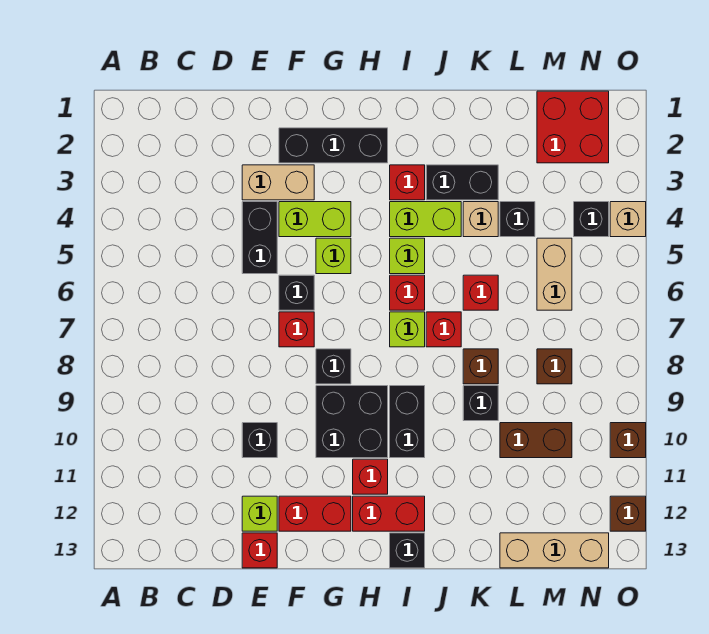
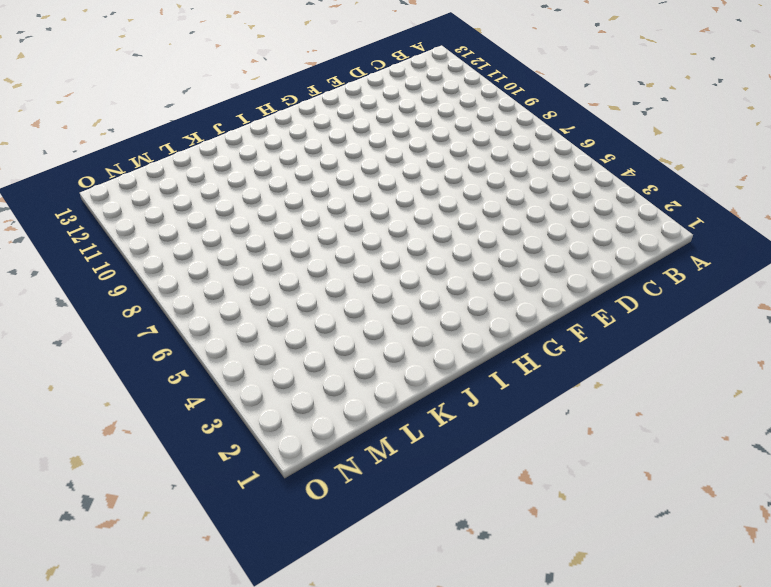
none -> tan brick E3:F3 level 1
none -> black brick E4:E5 level 1
none -> black brick E10 level 1
none -> lime brick E12 level 1

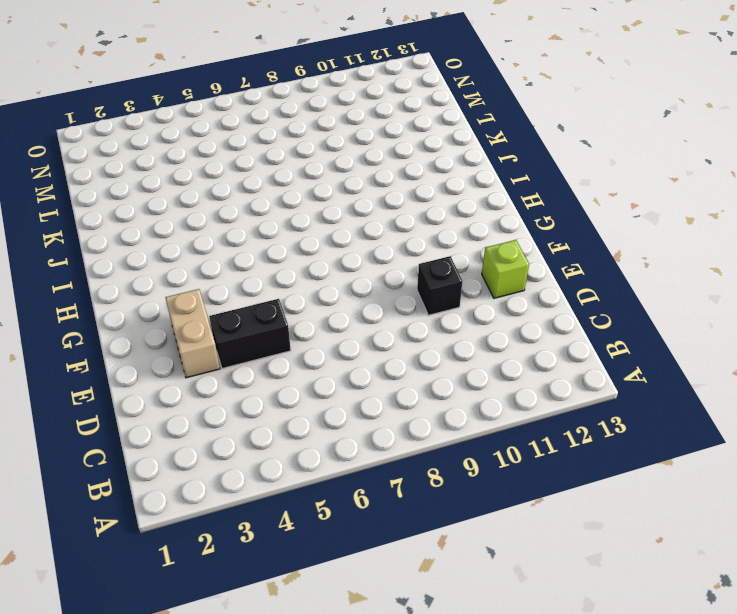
none -> red brick E13 level 1
none -> black brick F2:H2 level 1
none -> lime brick F4:G4 level 1
none -> black brick F6 level 1

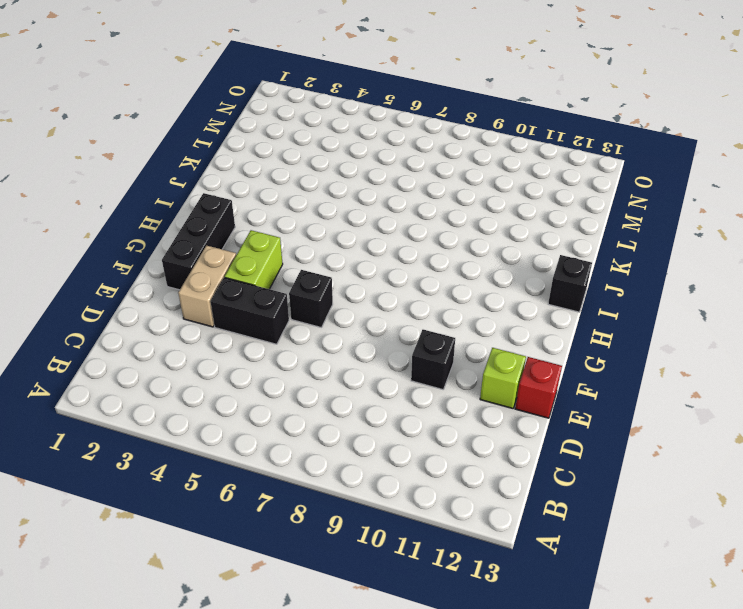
none -> red brick F7 level 1
none -> red brick F12:G12 level 1
none -> lime brick G5 level 1
none -> black brick G8 level 1

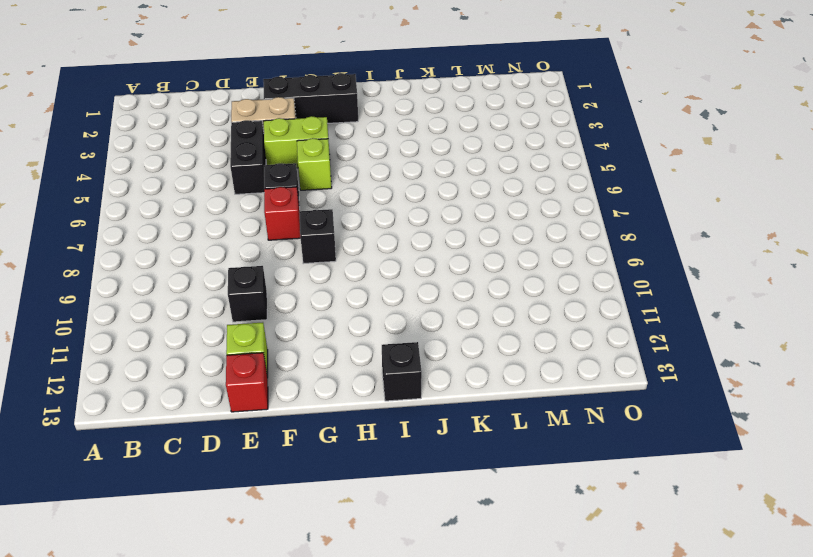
none -> red brick F12:G12 level 1
none -> black brick G9:H10 level 1
none -> red brick H11 level 1
none -> red brick H12:I12 level 1

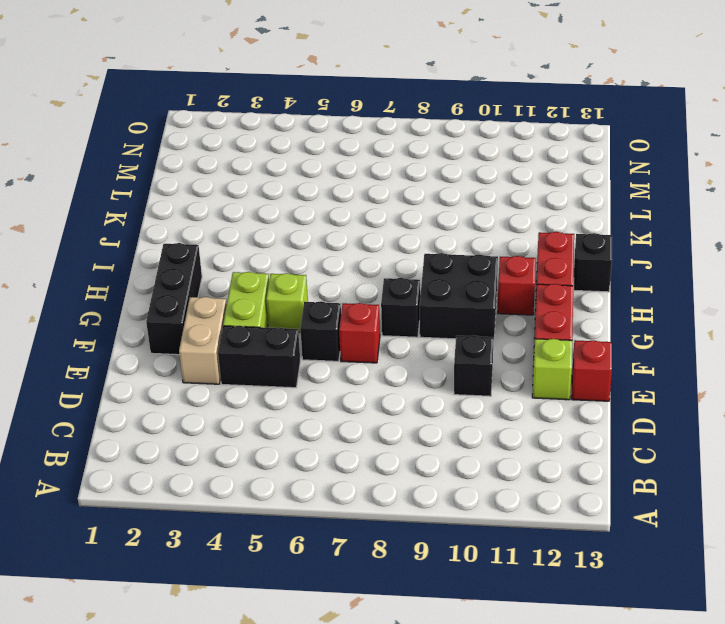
none -> red brick I3 level 1
none -> lime brick I4:J4 level 1
none -> lime brick I5 level 1
none -> red brick I6 level 1

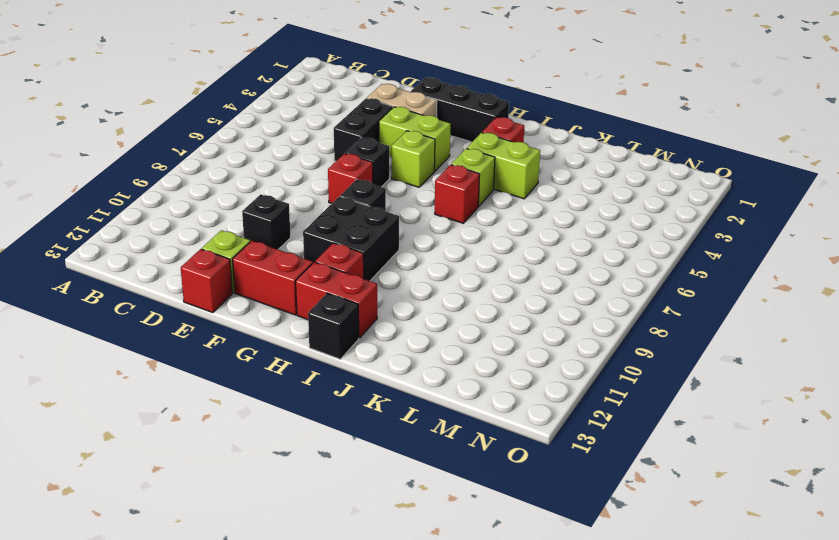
none -> lime brick I7 level 1
none -> black brick I9:I10 level 1
none -> black brick J3:K3 level 1
none -> red brick J7 level 1

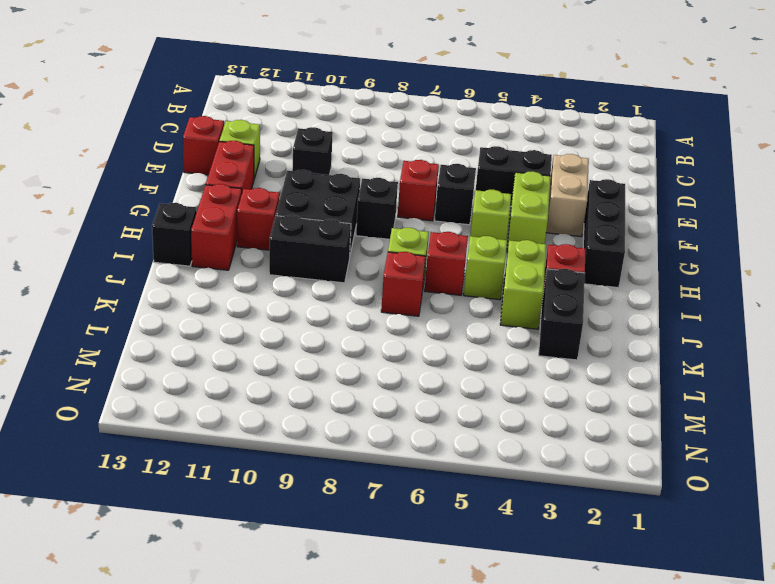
none -> tan brick K4 level 1
none -> red brick K6 level 1
none -> brown brick K8 level 1
none -> black brick K9 level 1

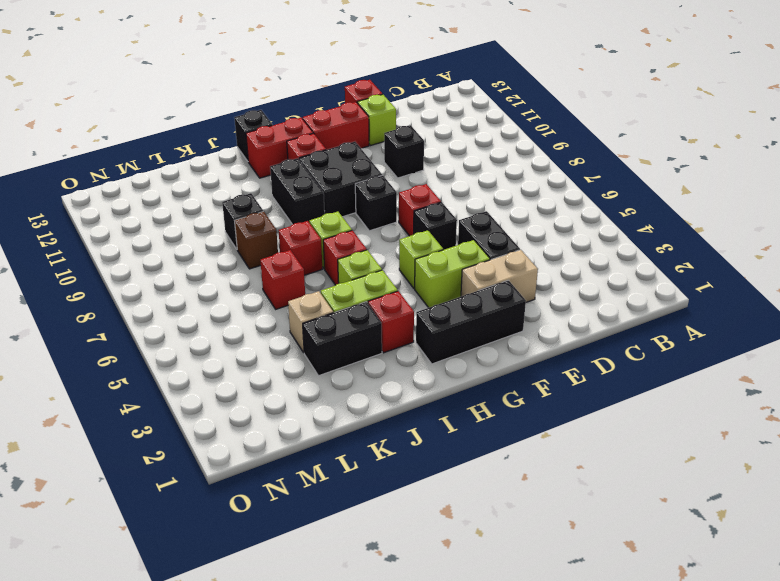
none -> black brick L4 level 1
none -> brown brick L10:M10 level 1
none -> tan brick L13:N13 level 1
none -> red brick M1:N2 level 1

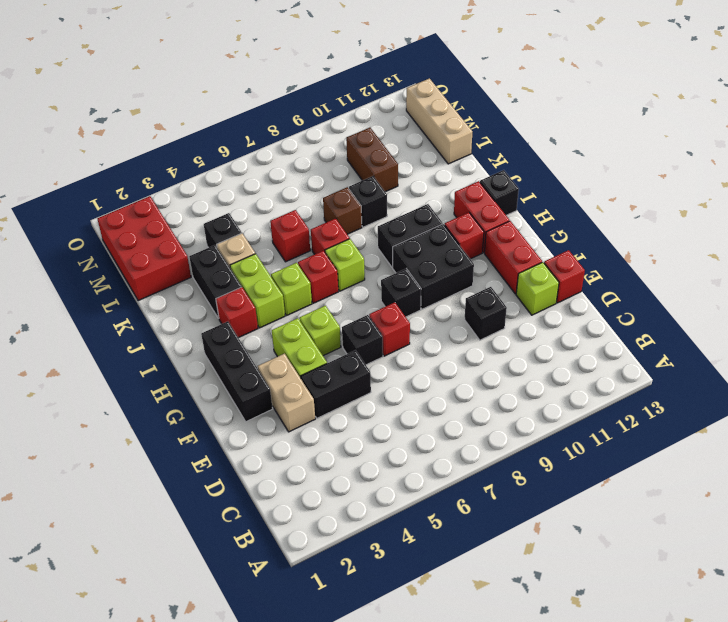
red brick L1:N2 level 1 -> red brick M1:N2 level 1
none -> tan brick M5:M6 level 1
none -> brown brick M8 level 1
none -> black brick N4 level 1
none -> tan brick O4 level 1

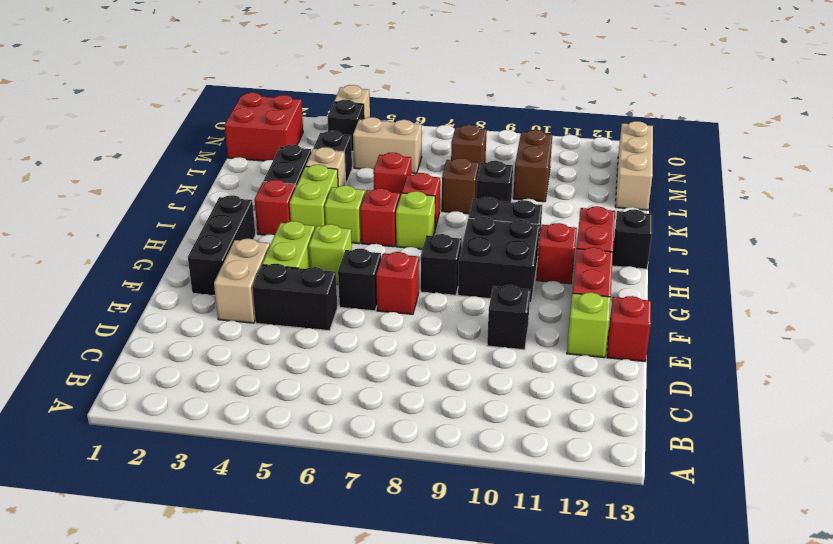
none -> brown brick O10 level 1
none -> brown brick O12 level 1

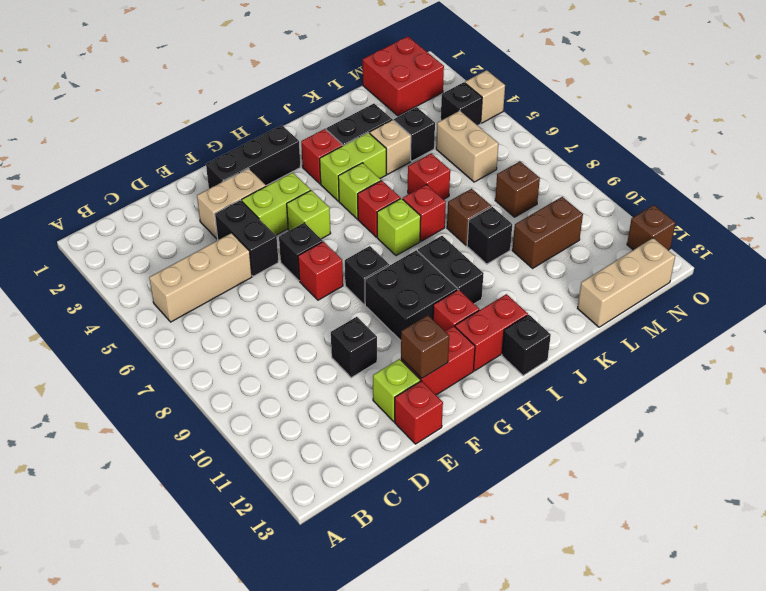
tan brick B5:D5 level 1 -> none
brown brick F12 level 2 -> brown brick O10 level 1

